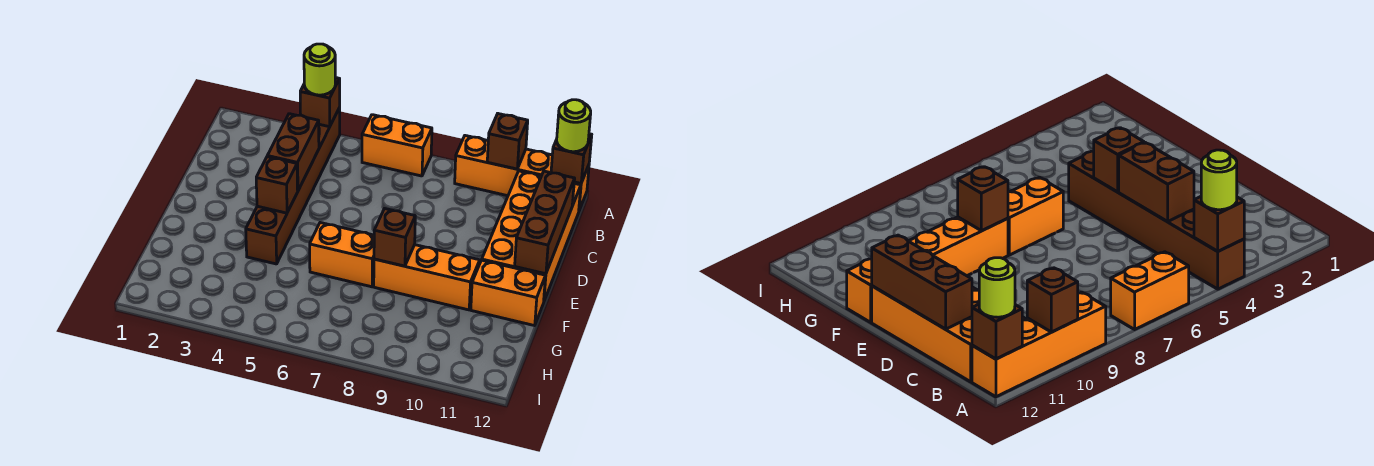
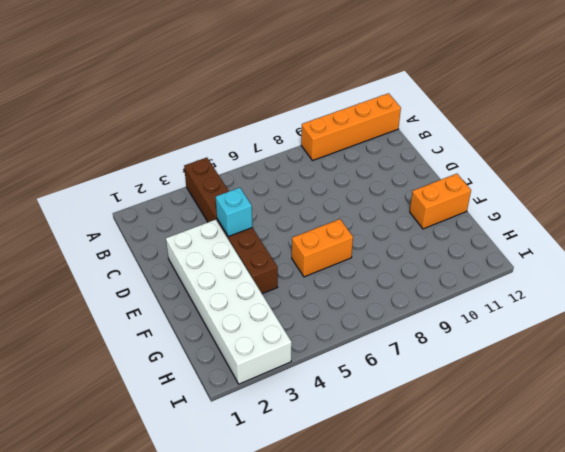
white brick D2:I3 level 1 -> none
cyan brick D4 level 2 -> brown brick C4:D4 level 2
none -> orange brick A6:A7 level 1
none -> orange brick B11:E12 level 1
none -> orange brick F8:F10 level 1

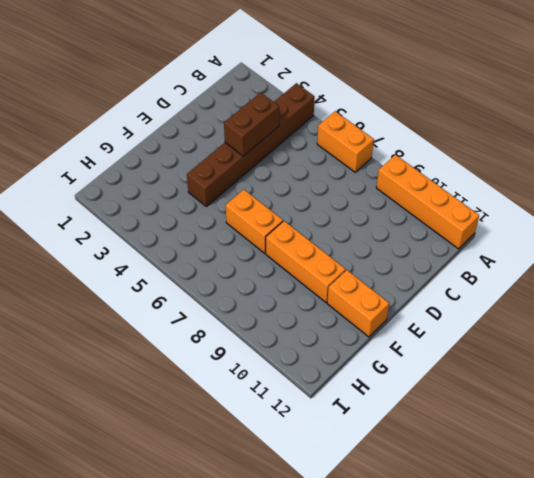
none -> orange brick B11:E12 level 1
none -> brown brick A4 level 2
none -> brown brick A10 level 2

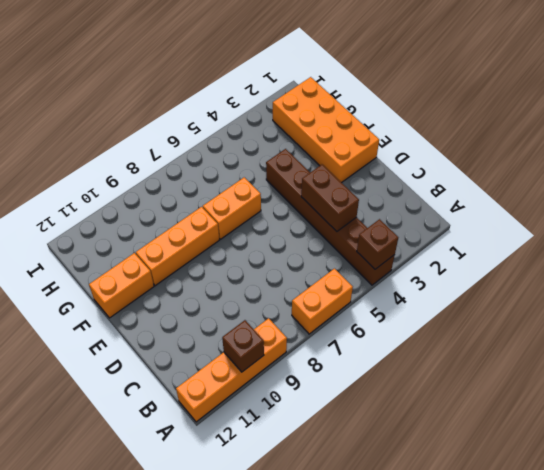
orange brick E1:H2 level 1 -> orange brick B11:E12 level 1
none -> brown brick A12 level 2
none -> brown brick C12:E12 level 2
none -> brown brick E4 level 2

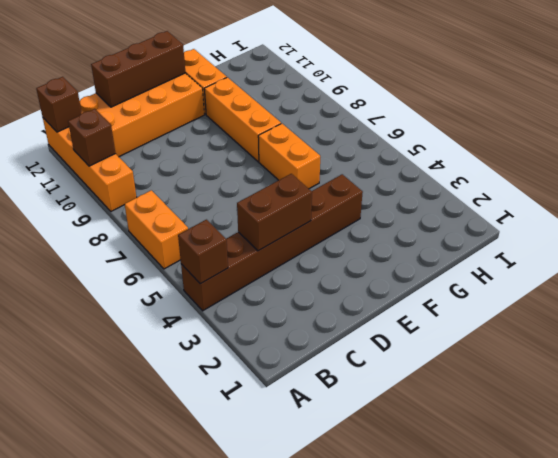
none -> brown brick E4 level 2
none -> brown brick F8 level 2
none -> lime round brick A4 level 3

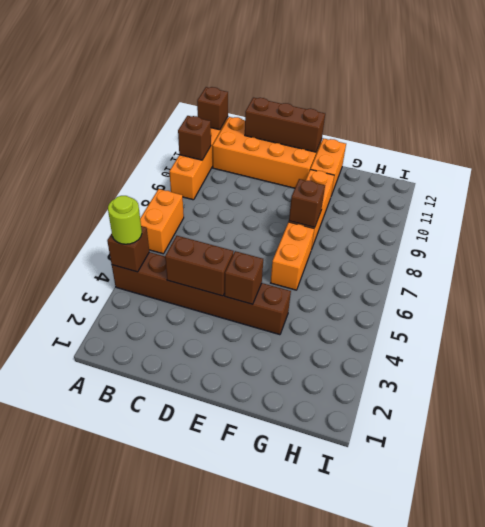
none -> lime round brick A12 level 3

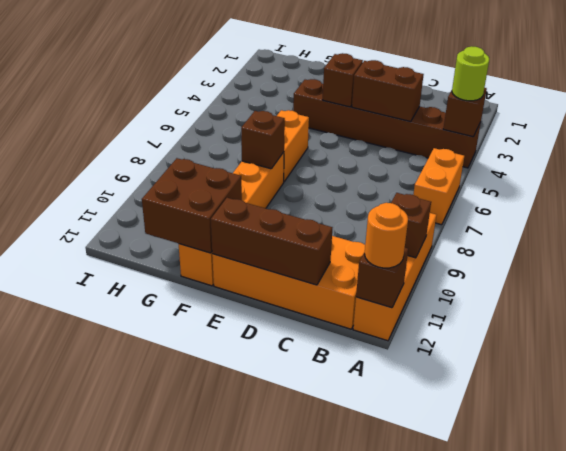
orange round brick A12 level 3 -> lime round brick A12 level 3
brown brick F11:G12 level 2 -> none

